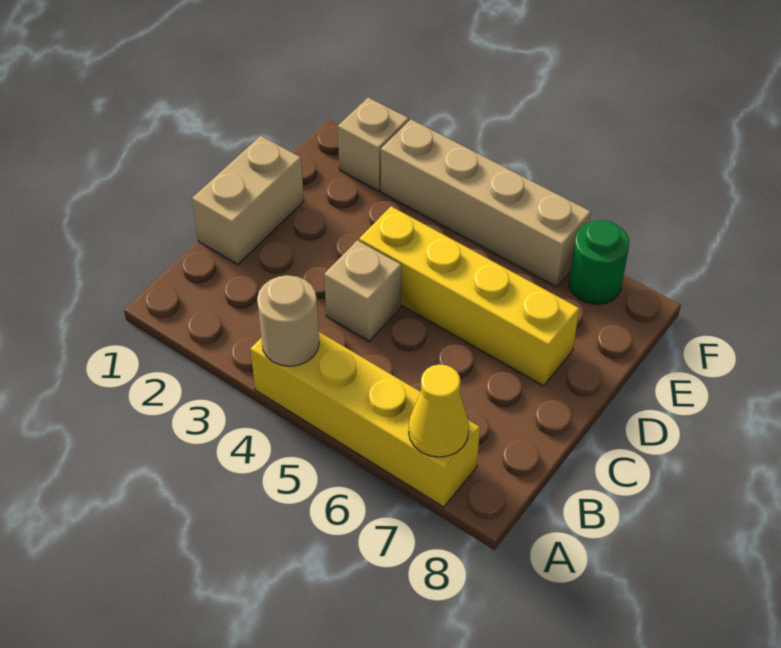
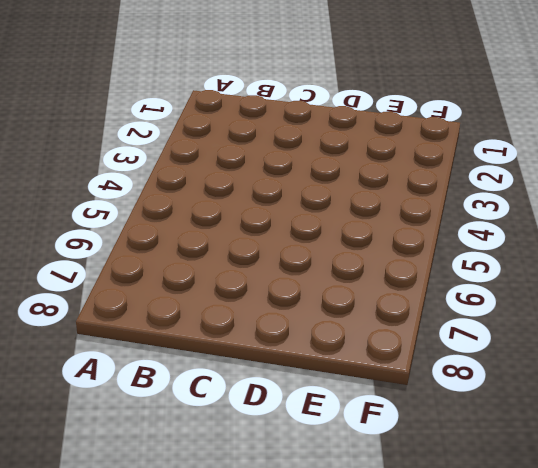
none -> yellow brick A4:A7 level 1
none -> tan brick C1:D1 level 1

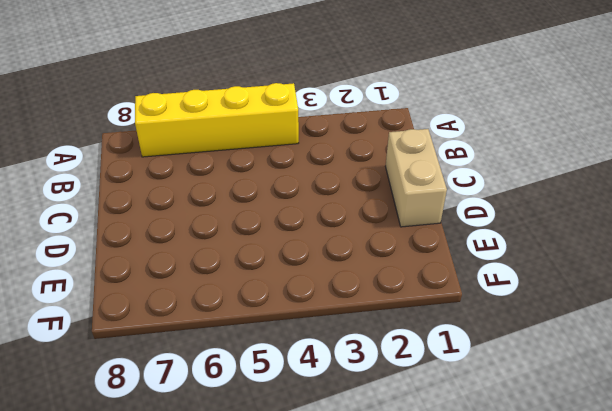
none -> tan brick C4 level 1
none -> yellow brick D4:D7 level 1

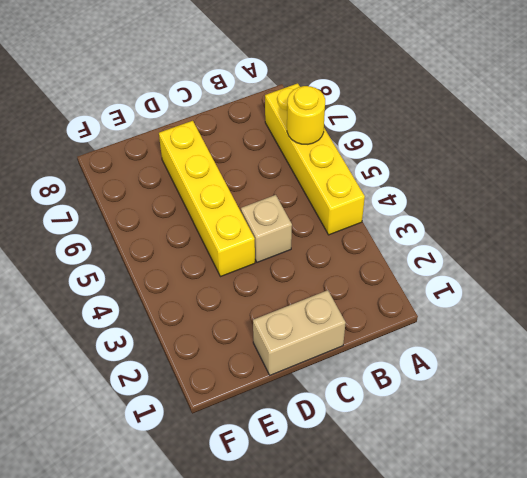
yellow round brick A6 level 2 -> none
none -> tan brick F2 level 1
none -> tan brick F3:F6 level 1

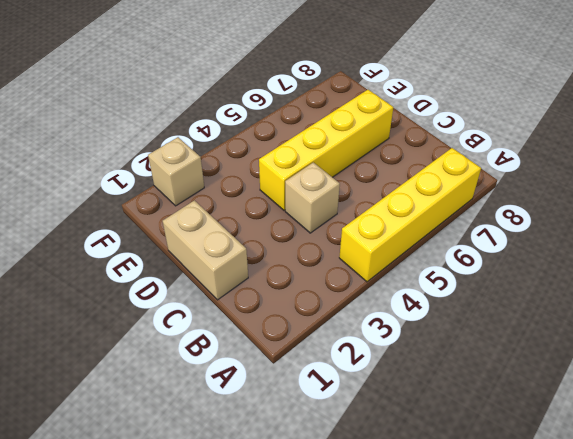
none -> tan brick F3:F6 level 1
none -> green round brick F7 level 1

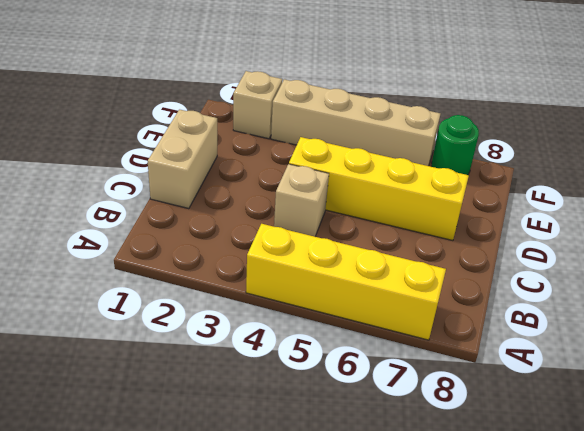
none -> tan round brick A4 level 2
none -> yellow cone A7 level 2

